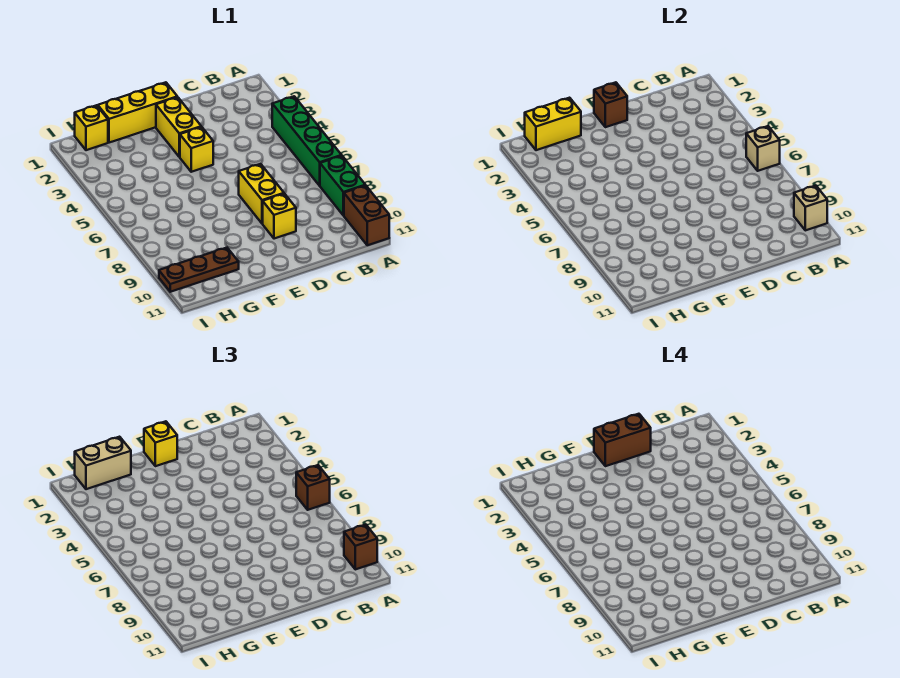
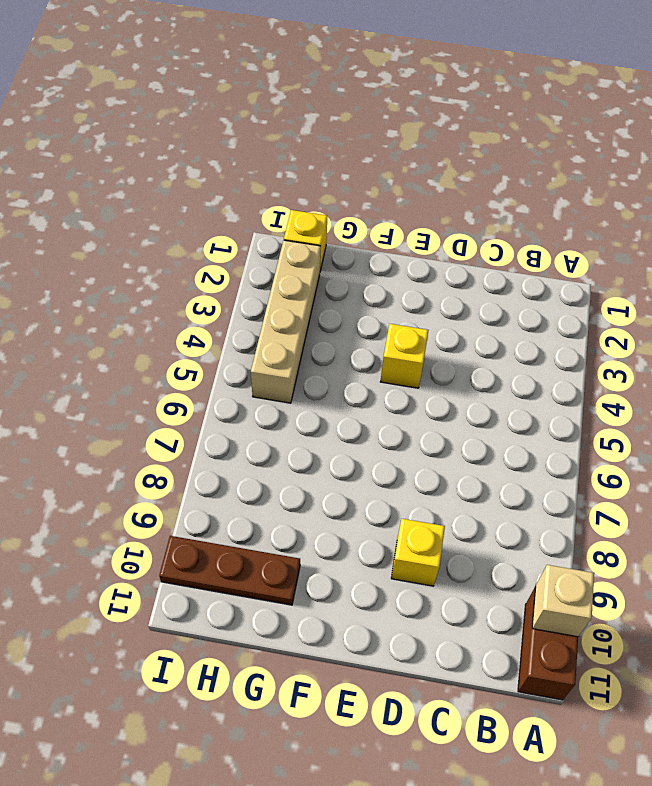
tan brick H2:H5 level 1 -> none
none -> green brick A4:A7 level 1
none -> green brick A8:A9 level 1
none -> yellow brick D7:D8 level 1

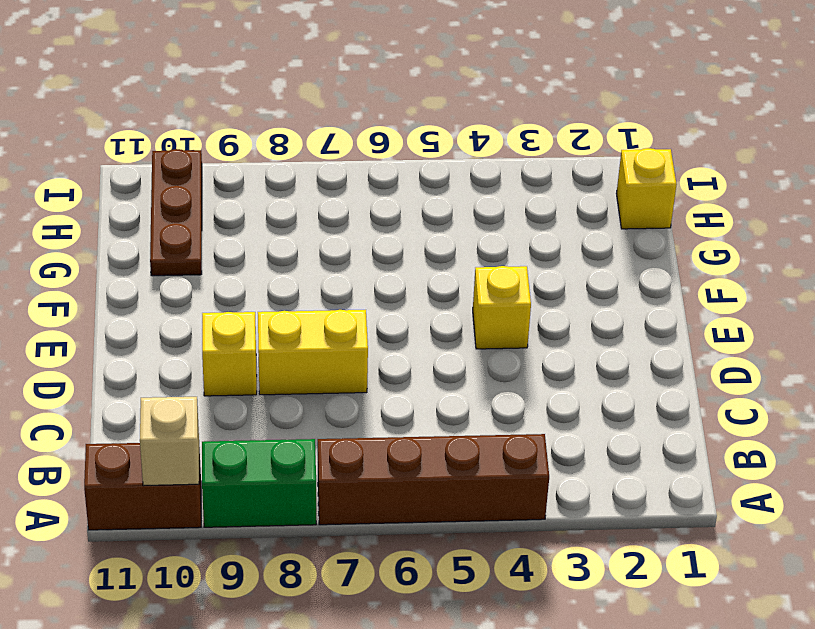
brown brick A4:A7 level 1 -> green brick A4:A7 level 1
none -> yellow brick E1:G1 level 1
none -> yellow brick E2:E3 level 1
none -> tan brick A6 level 2

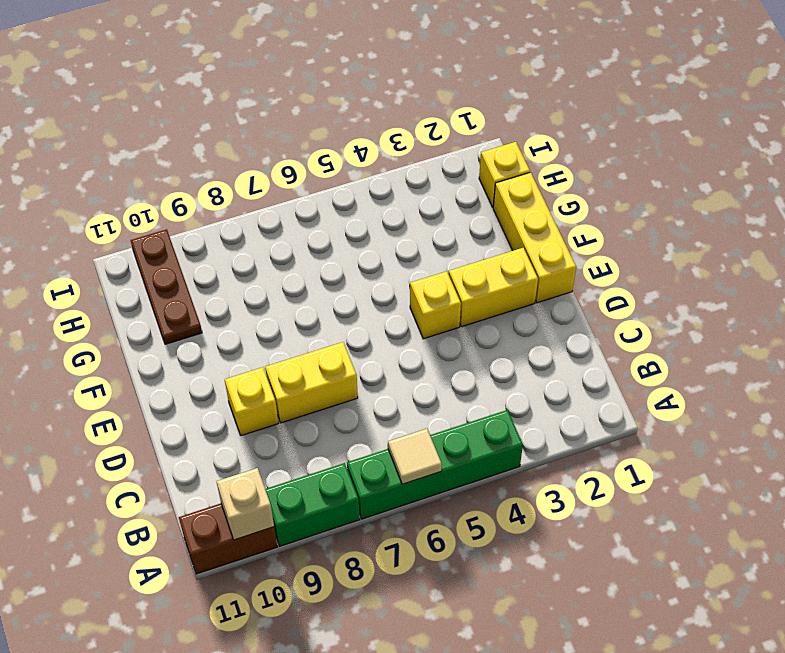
tan tile A6 level 2 -> tan brick A6 level 2
none -> brown brick E1 level 2
none -> yellow brick G1:H1 level 2
none -> brown brick A6 level 3

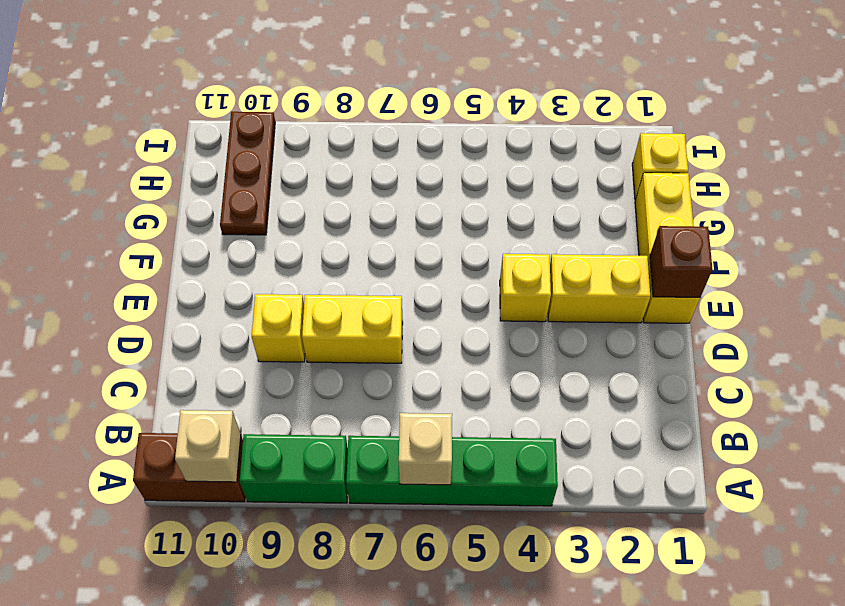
none -> yellow brick G1:H1 level 2
none -> brown brick A6 level 3
none -> brown brick A10 level 3

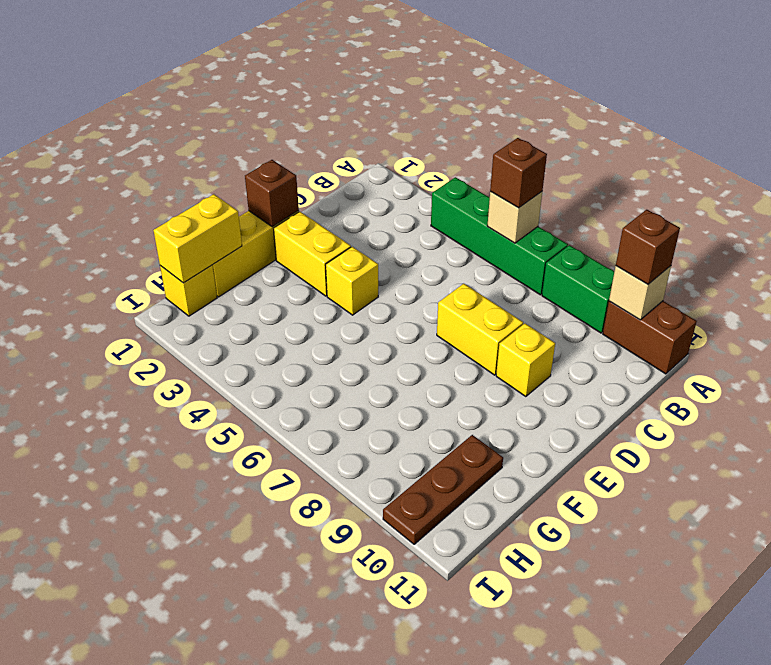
none -> yellow brick E1 level 3
none -> tan brick G1:H1 level 3
none -> brown brick D1:E1 level 4

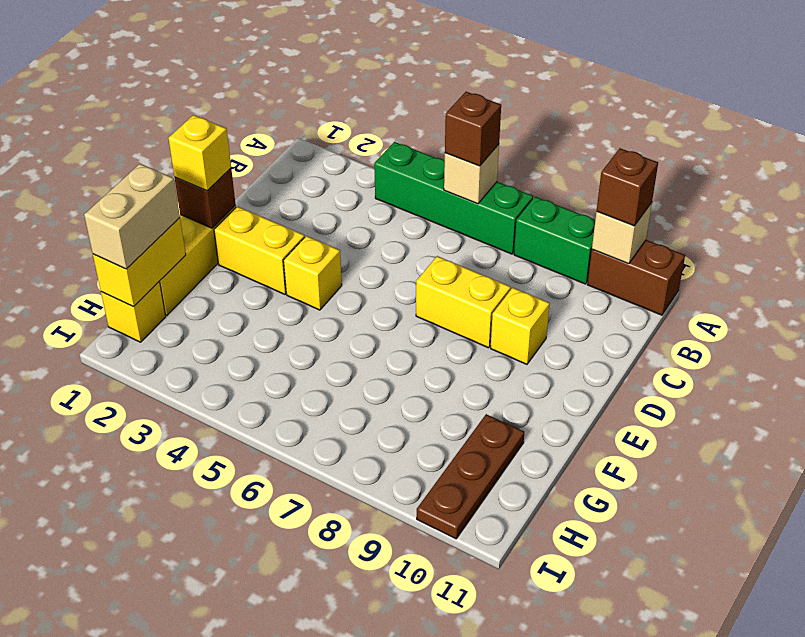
none -> brown brick D1:E1 level 4

